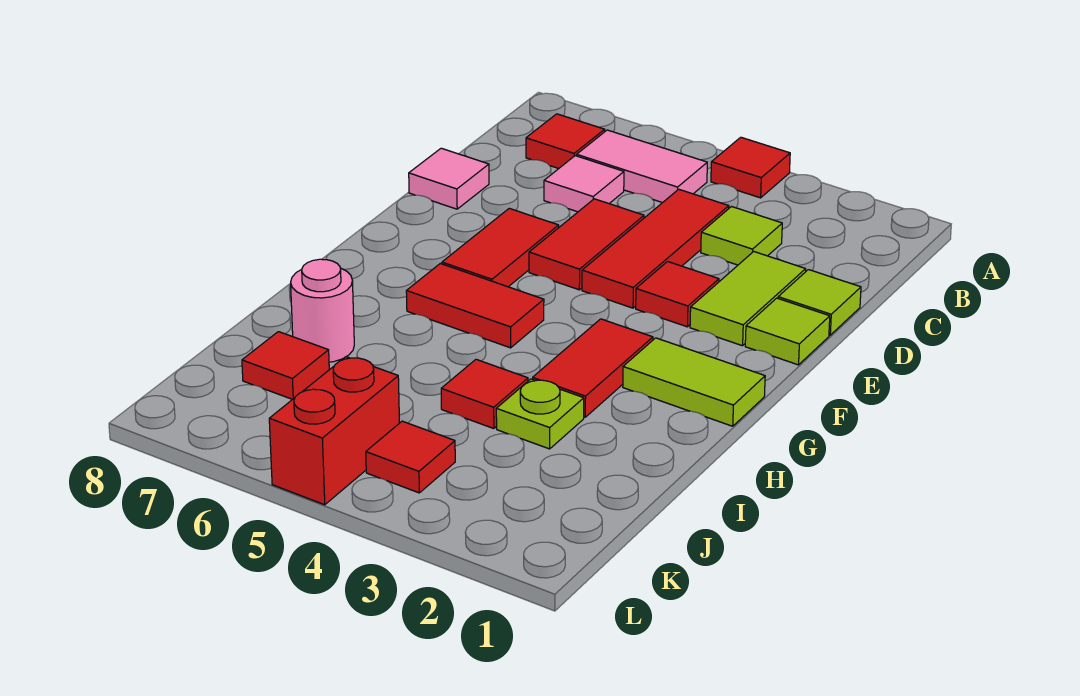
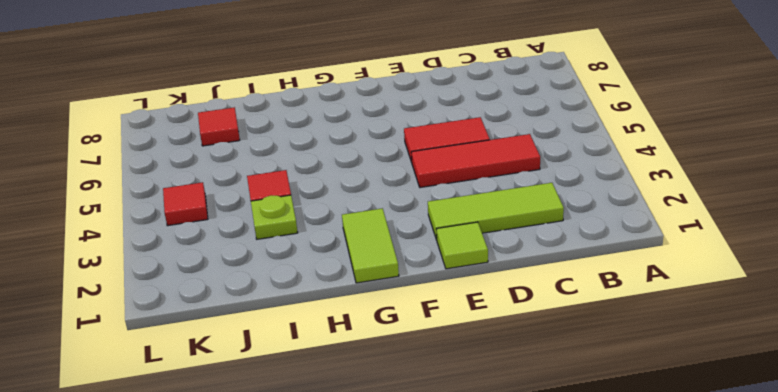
lime tile C2:E2 level 1 -> lime tile D2:E2 level 1
none -> red tile A4 level 1
none -> pink tile B5:B6 level 1
none -> red tile B7 level 1

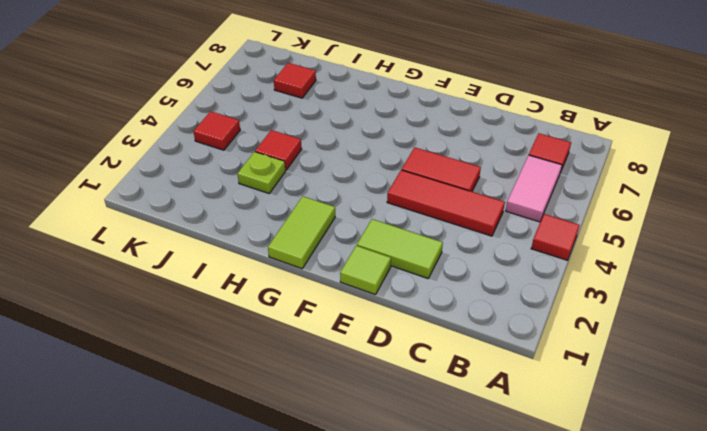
none -> lime tile C3 level 1
none -> pink tile C6 level 1
none -> lime tile D1 level 1

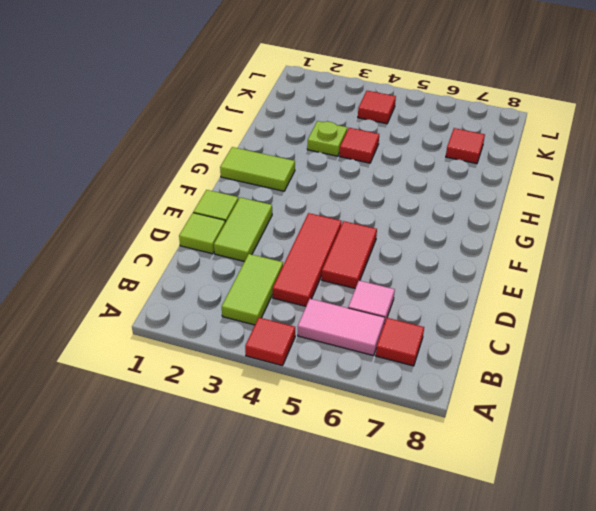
lime tile B3:C3 level 1 -> lime tile C3 level 1
none -> pink tile D8 level 1
none -> red tile E3 level 1
none -> red tile E6:F6 level 1

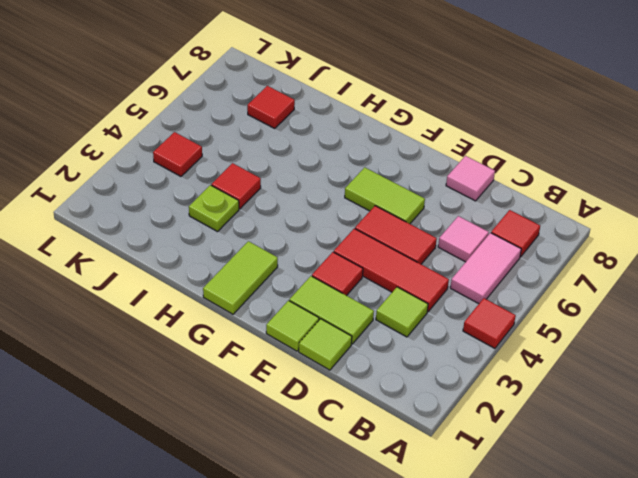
lime tile E6:F6 level 1 -> red tile E6:F6 level 1
none -> red tile G3:H3 level 1
none -> red tile G5:G6 level 1
none -> pink round brick I7 level 1

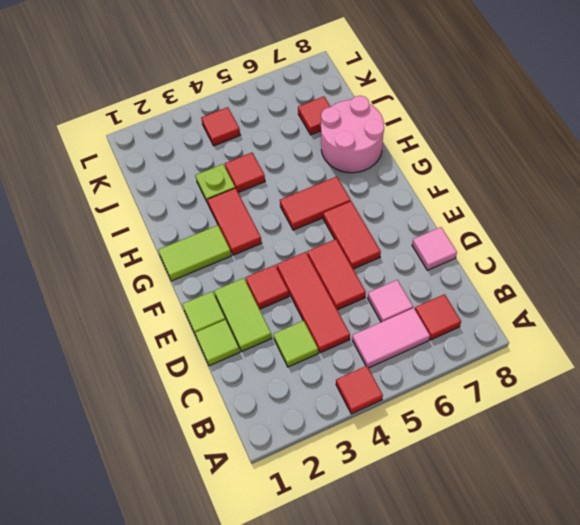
pink round brick H7:I8 level 1 -> pink round brick I7 level 1
none -> red brick K5:L5 level 1

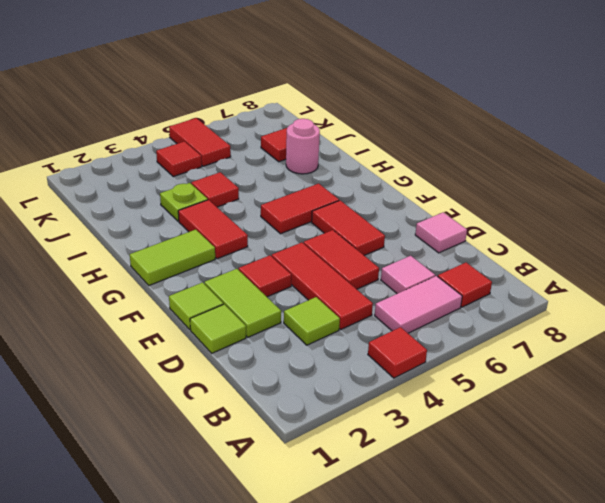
red tile K5:L5 level 1 -> red brick K5:L5 level 1

